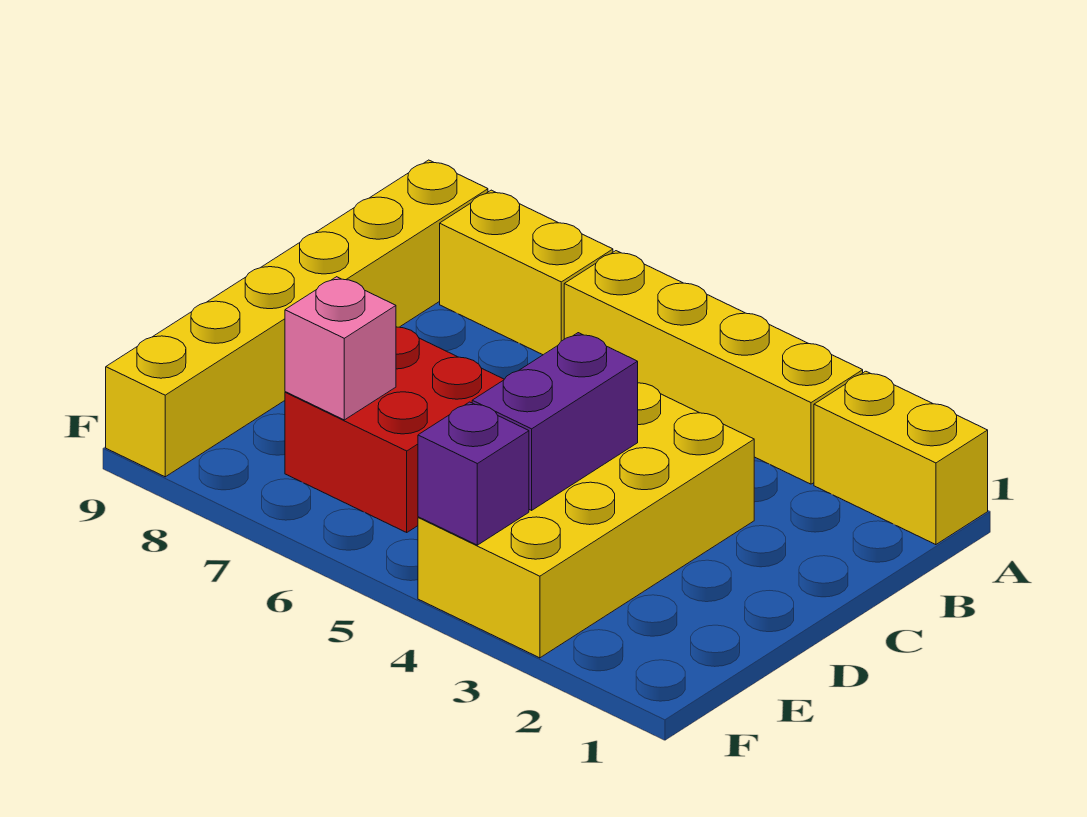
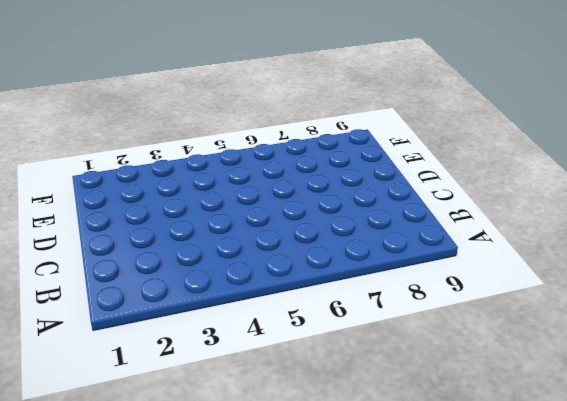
none -> yellow brick A1:A2 level 1
none -> yellow brick A3:A6 level 1

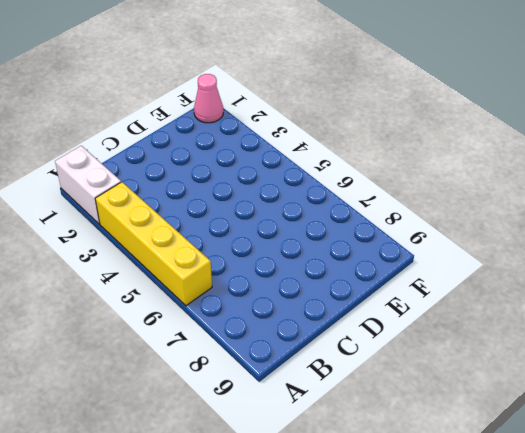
white brick A1:A2 level 1 -> yellow brick A1:A2 level 1
pink cone F1 level 1 -> none
none -> yellow brick A7:A8 level 1
none -> yellow brick A9:F9 level 1

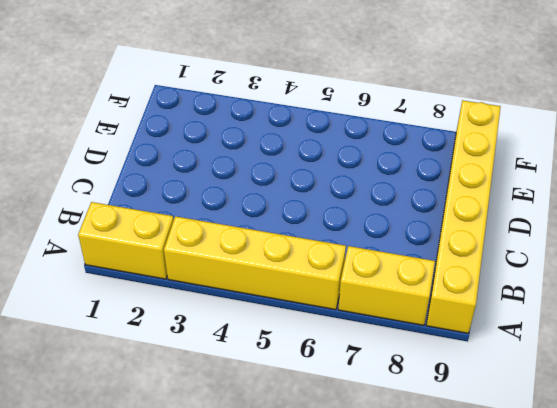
none -> yellow brick C3:F4 level 1
none -> red brick D6:E7 level 1

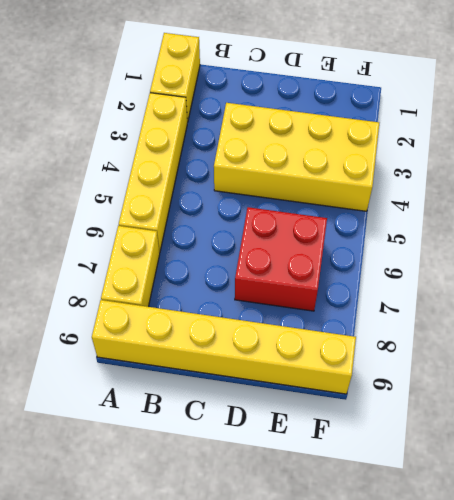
none -> purple brick D4:E4 level 2
none -> pink brick E7 level 2

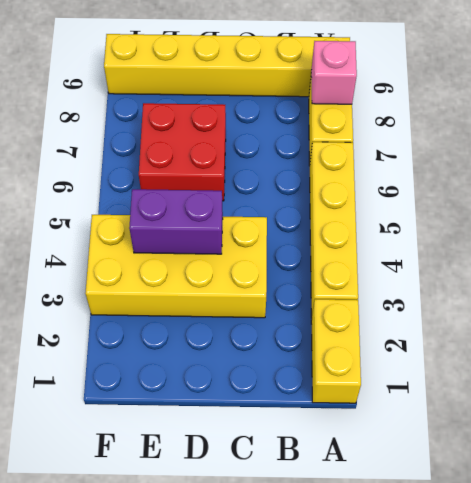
pink brick A8 level 2 -> pink brick E7 level 2
none -> purple brick F4 level 2

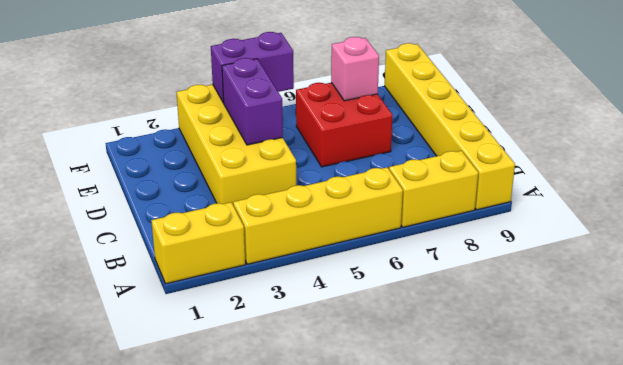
purple brick F4:F5 level 2 -> purple brick F4 level 2

